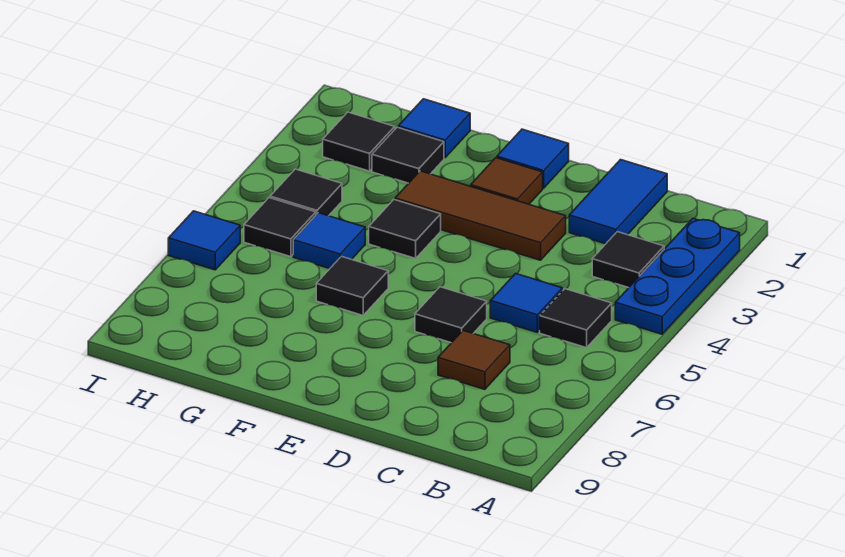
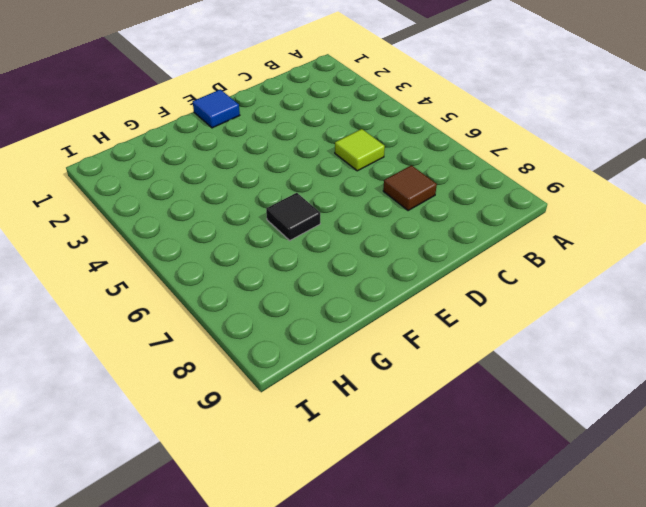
lime tile C5 level 1 -> blue tile C5 level 1
none -> blue plate A2:A4 level 1
none -> black tile B3 level 1
none -> black tile B5 level 1

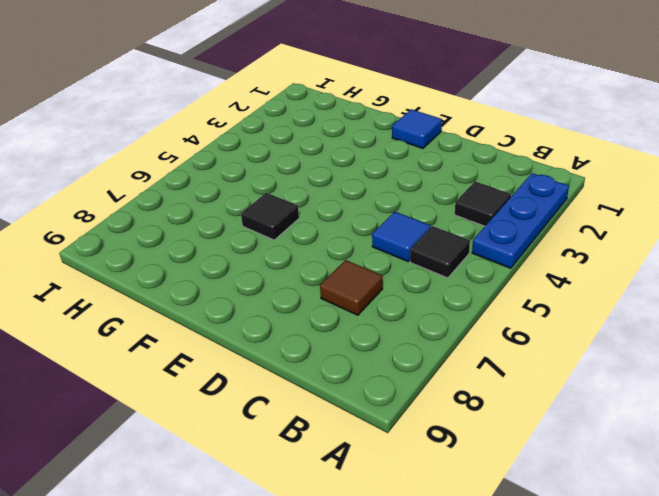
none -> blue tile C1:C2 level 1
none -> brown tile D3:F3 level 1
none -> black tile D6 level 1

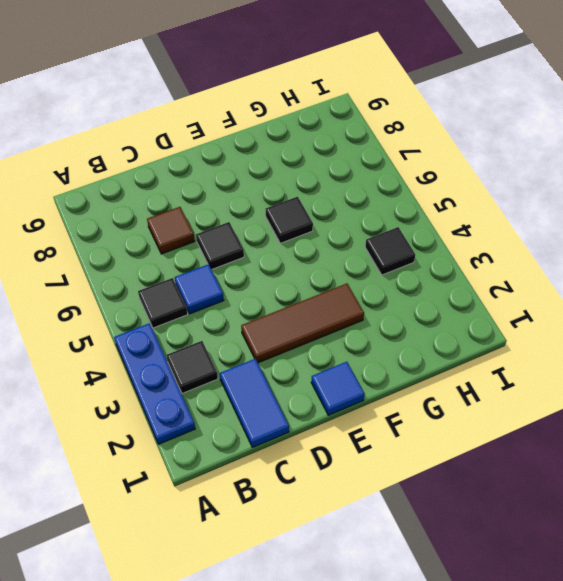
none -> brown tile E2 level 1
none -> black tile F4 level 1
none -> blue tile G1 level 1

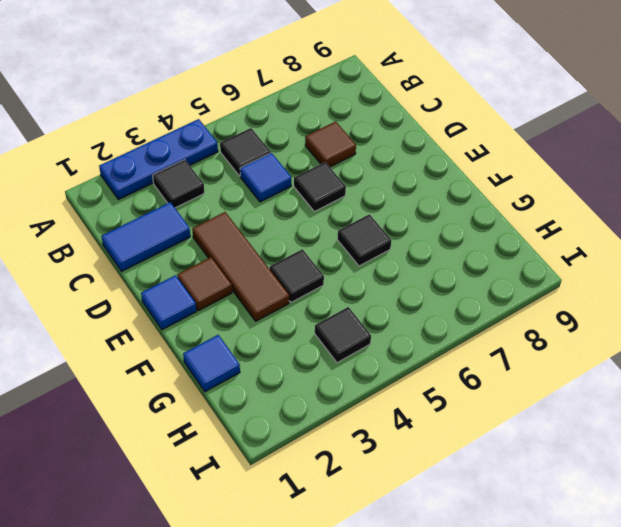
none -> black tile G2 level 1
none -> blue tile G5 level 1
none -> black tile H2 level 1

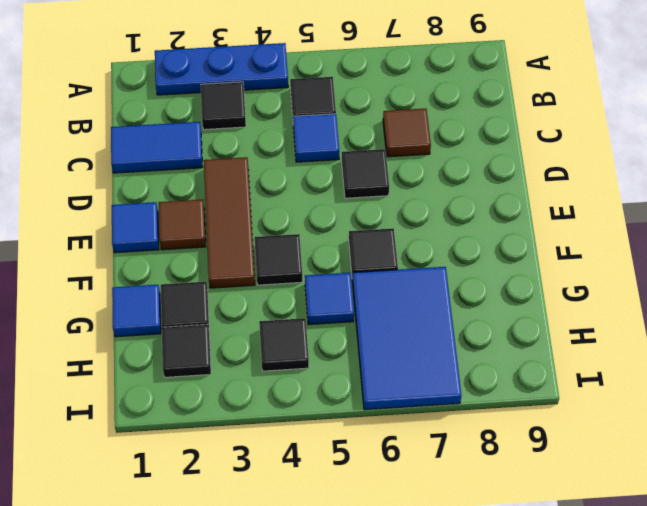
blue tile G6:I7 level 1 -> blue tile I6 level 1
none -> black tile H5 level 1

